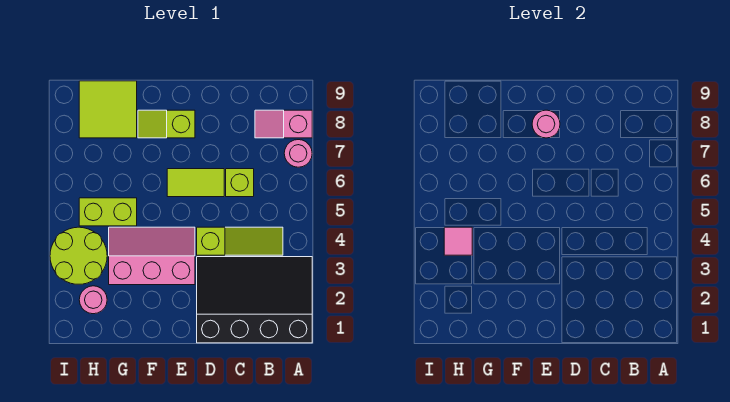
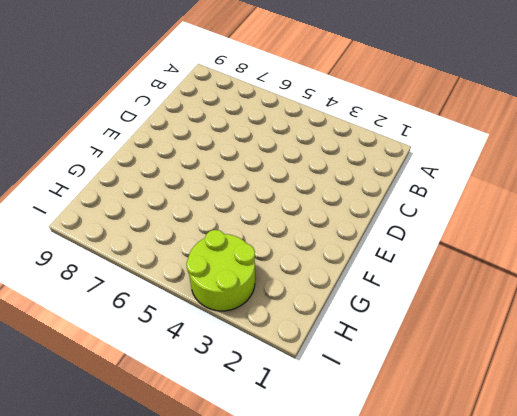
none -> black slope A1:D3 level 1 top 1
none -> pink round brick A7 level 1
none -> pink slope A8:B8 level 1 top A

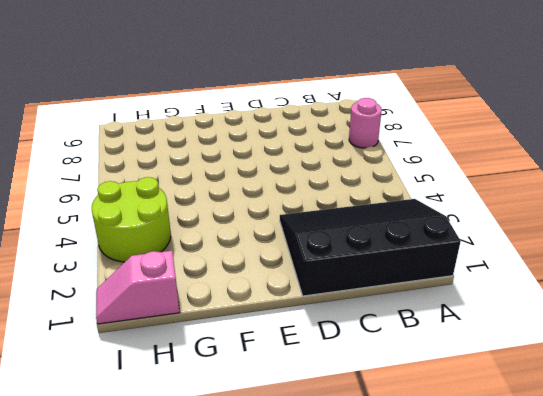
pink slope H1:I1 level 1 top H -> pink slope A8:B8 level 1 top A
none -> lime slope B4:D4 level 1 top D
none -> lime brick C6 level 1
none -> lime tile D6:E6 level 1

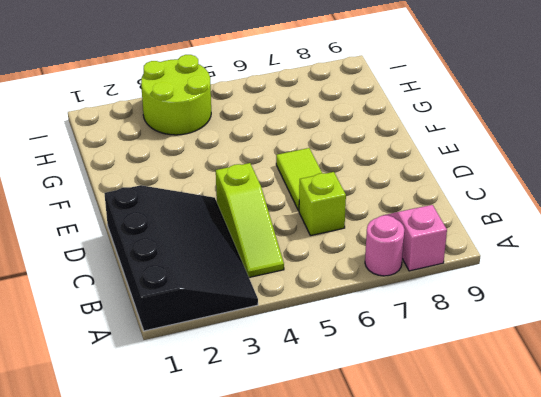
none -> pink slope E3:G4 level 1 top 3
none -> lime slope E8:F8 level 1 top E
none -> lime brick G5:H5 level 1

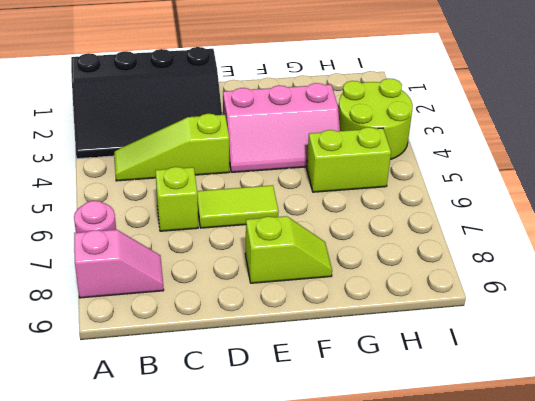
none -> lime tile G8:H9 level 1
none -> pink round brick H2 level 1
none -> pink round brick E8 level 2

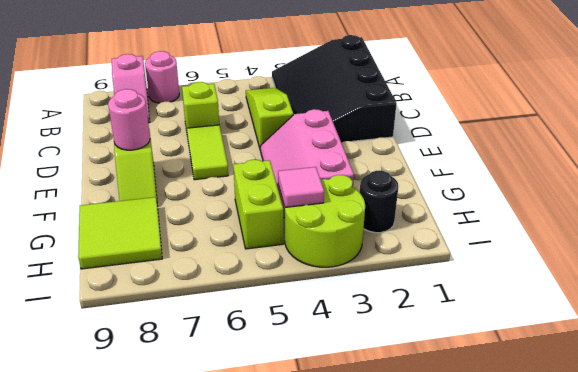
black round brick H2 level 1 -> pink round brick H2 level 1

